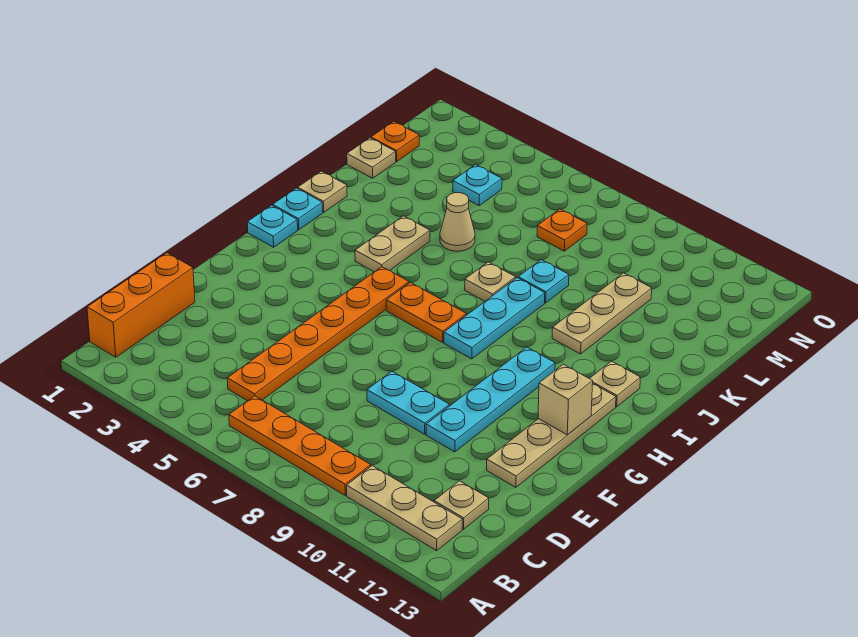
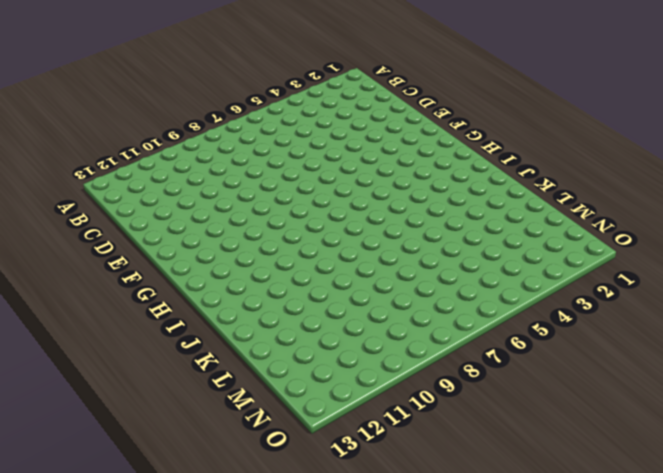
none -> orange brick B1:D1 level 1
none -> orange plate B6:B9 level 1
none -> tan plate B10:B12 level 1

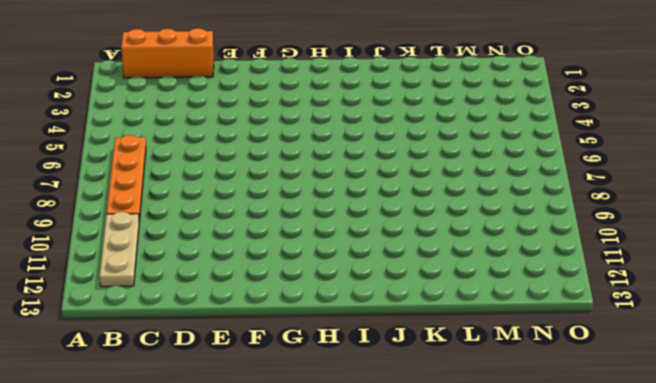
none -> orange plate C5:H5 level 1
none -> tan plate C12 level 1
none -> cyan plate E8:E9 level 1

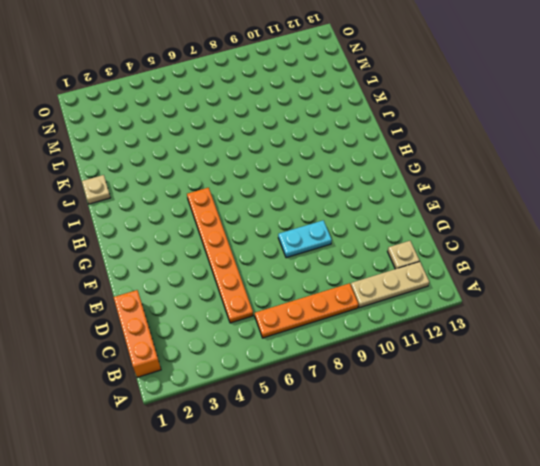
none -> cyan plate E10:H10 level 1
none -> tan plate E12:H12 level 1
none -> cyan plate H1 level 1

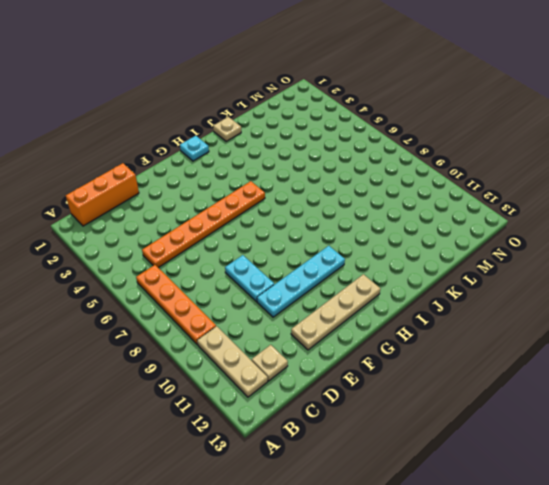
none -> orange plate H6:H7 level 1
none -> cyan plate H8:J8 level 1
none -> cyan plate I1 level 1

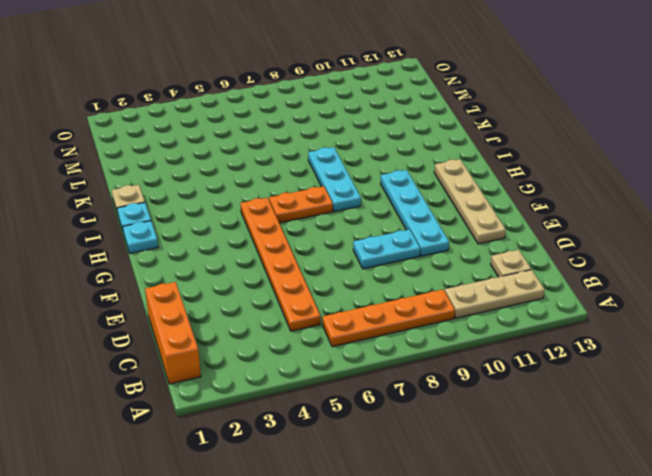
none -> tan plate I4:J4 level 1
none -> tan plate I12 level 1
none -> tan plate J7 level 1

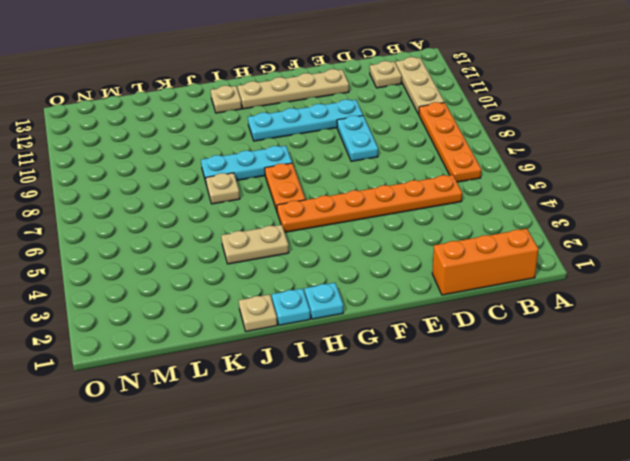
none -> tan plate J10:L10 level 1
none -> tan cone K5 level 1
none -> cyan plate K8 level 1

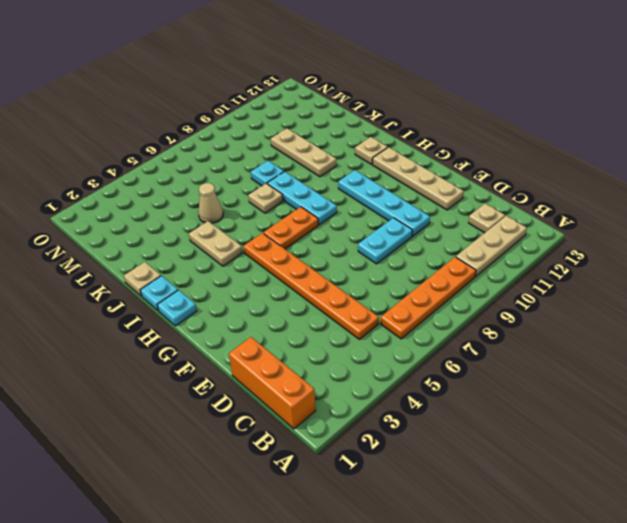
none -> tan plate L1 level 1
none -> orange plate M1 level 1
none -> cyan plate M4 level 1

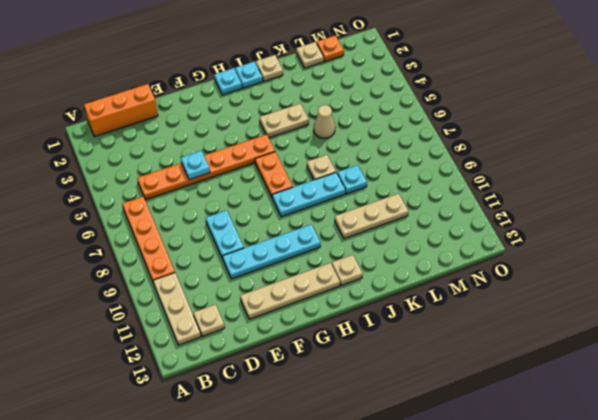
cyan plate E5 level 2 -> cyan plate M4 level 1
none -> orange plate M7 level 1
none -> tan brick G12 level 2

